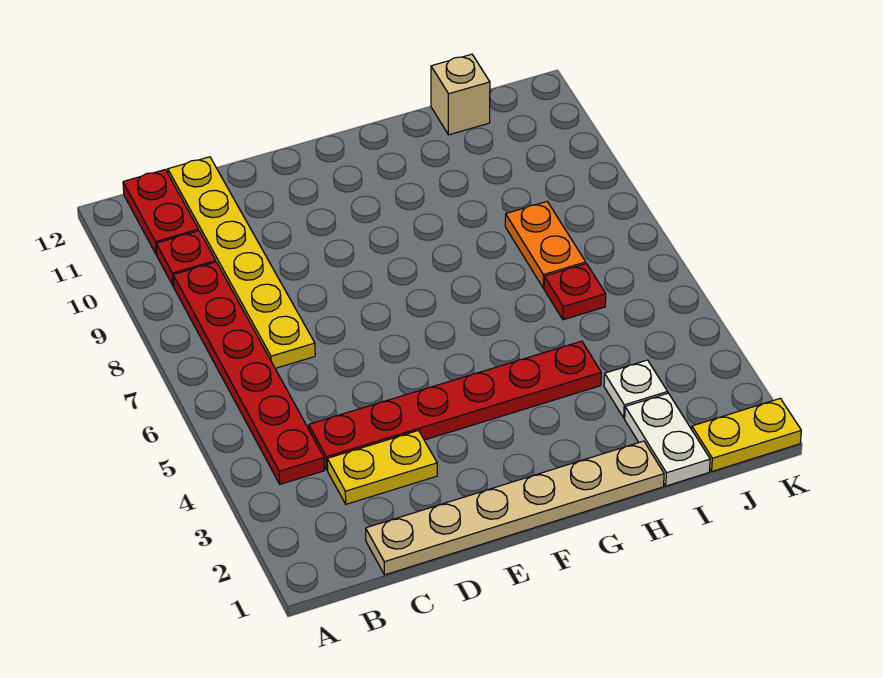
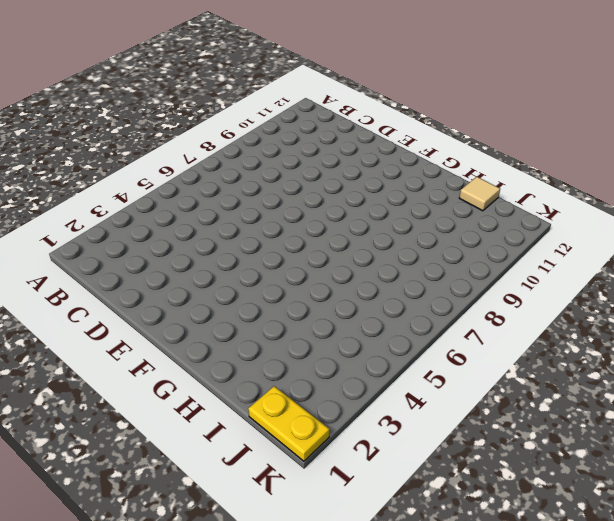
tan tile I12 level 1 -> tan brick I12 level 1
none -> red plate B4:B9 level 1
none -> red plate B10 level 1
none -> red plate B11:B12 level 1

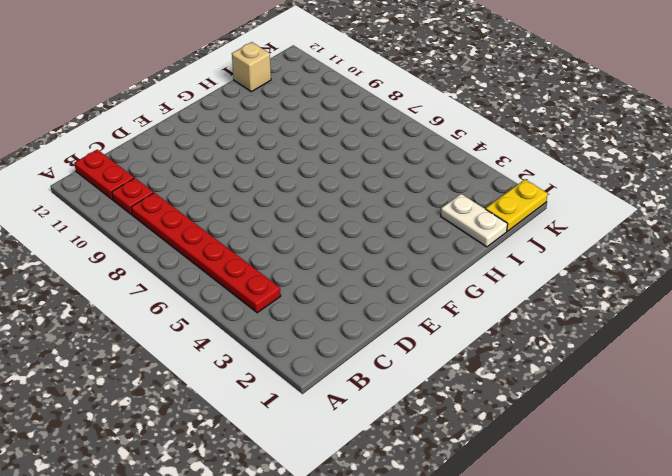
none -> tan plate C1:H1 level 1
none -> yellow plate C3:D3 level 1
none -> red plate C4:H4 level 1

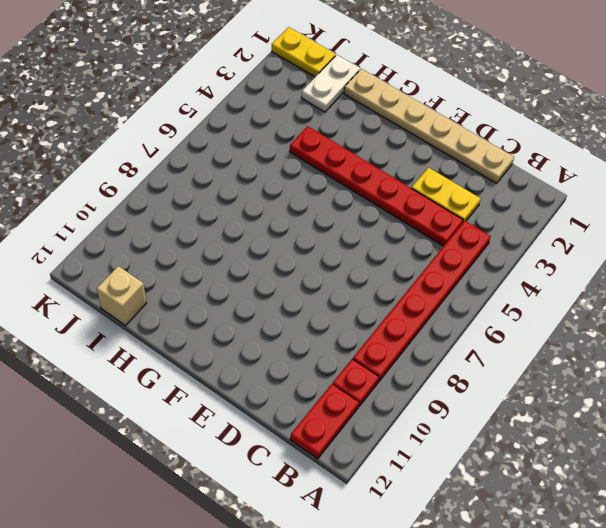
none -> yellow plate C7:C12 level 1
none -> white plate I3 level 1
none -> red plate I6 level 1

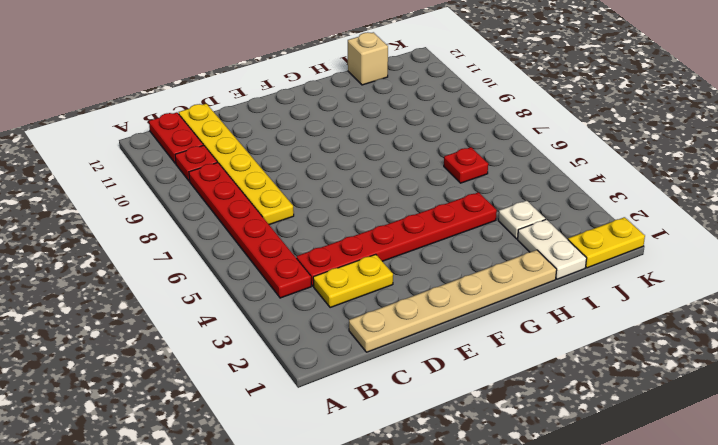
none -> orange plate I7:I8 level 1

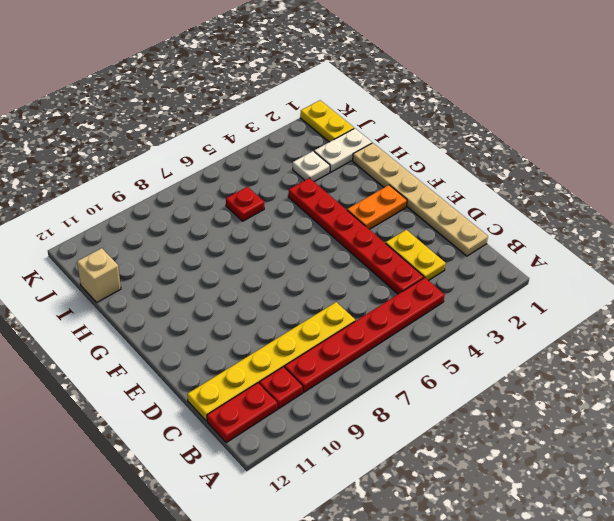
orange plate F2:F3 level 1 -> orange plate I7:I8 level 1

